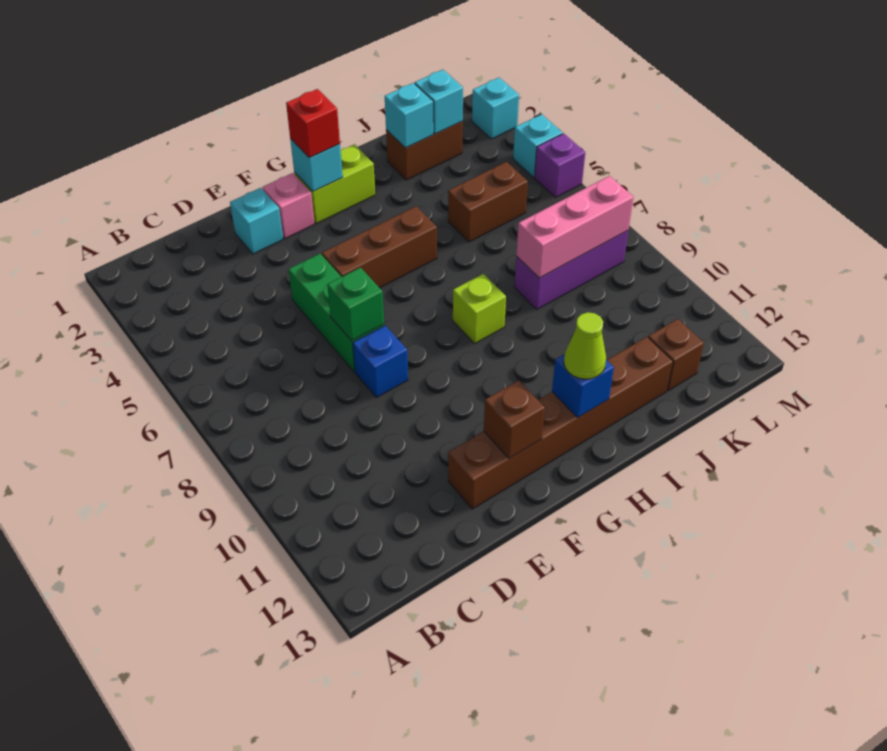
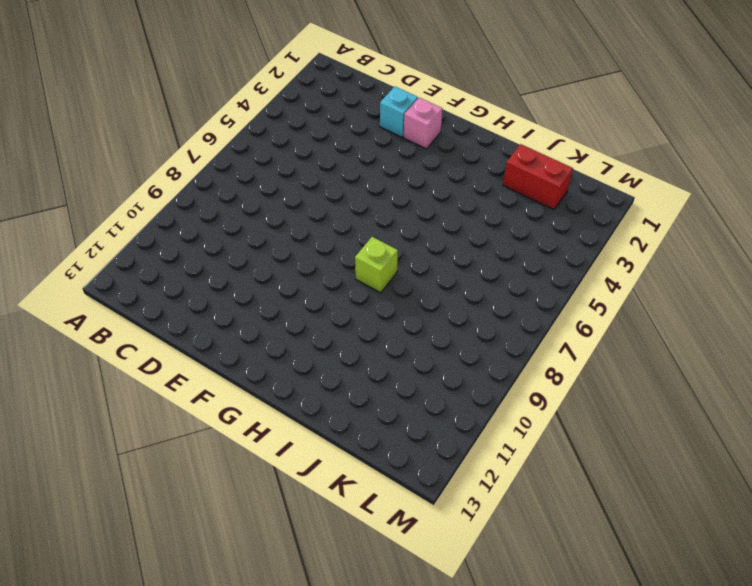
red brick J2:K2 level 1 -> brown brick J2:K2 level 1
none -> green brick E5:E7 level 1
none -> blue brick E8 level 1
none -> brown brick E12:J12 level 1

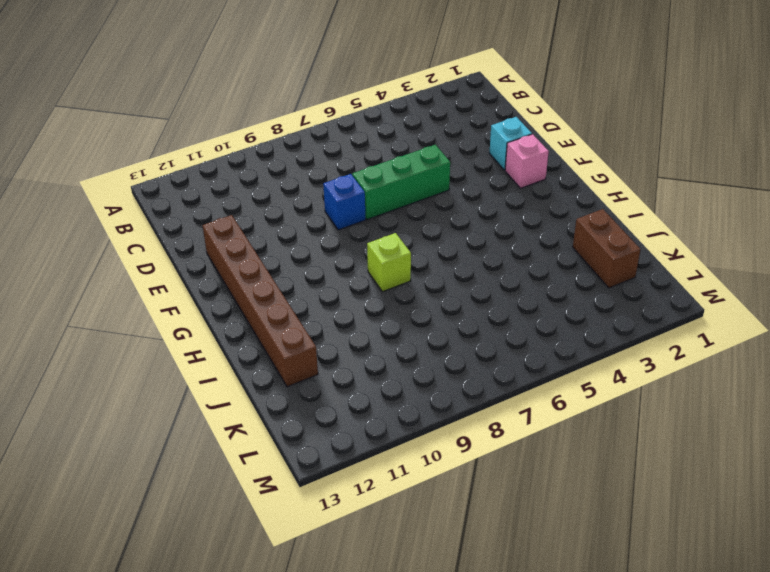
none -> brown brick F5:H5 level 1
none -> lime brick G2:H2 level 1
none -> brown brick J5:K5 level 1

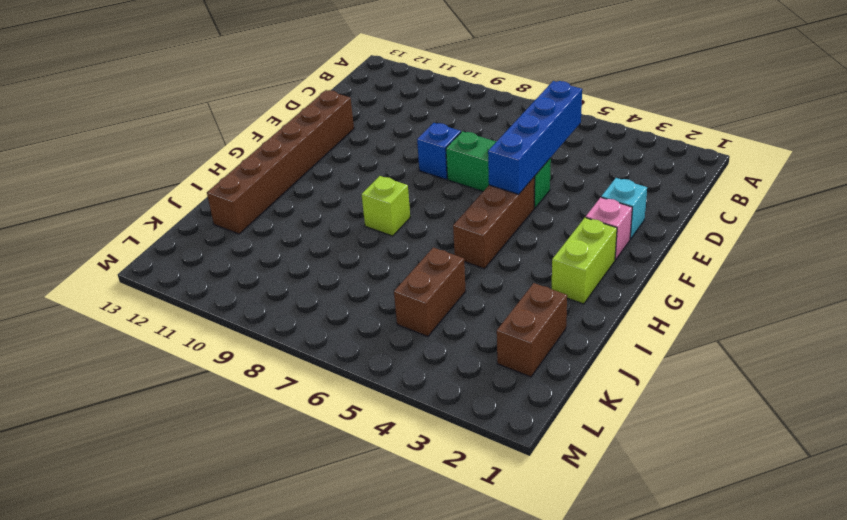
blue brick C5:F5 level 2 -> none
none -> purple brick J8:L8 level 1
none -> brown brick K12 level 1
none -> cyan brick M2 level 1

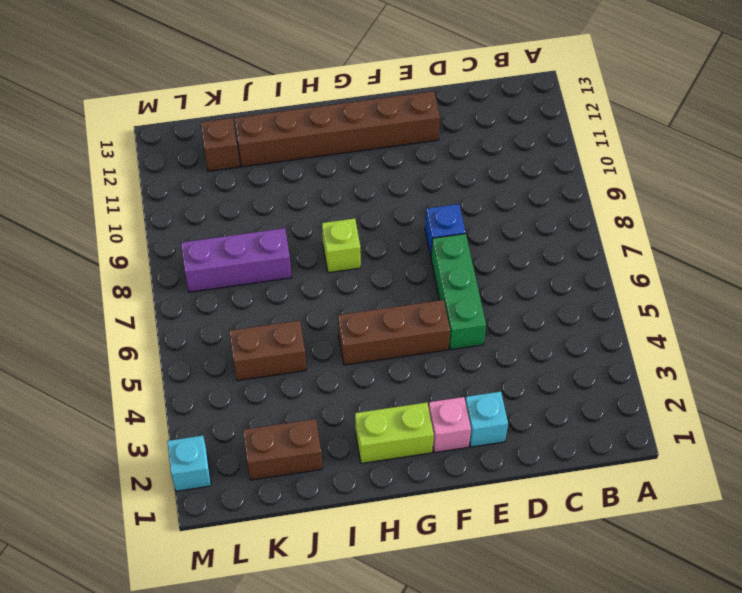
none -> cyan brick M4 level 1
none -> purple brick M5 level 1
none -> green brick E7 level 2

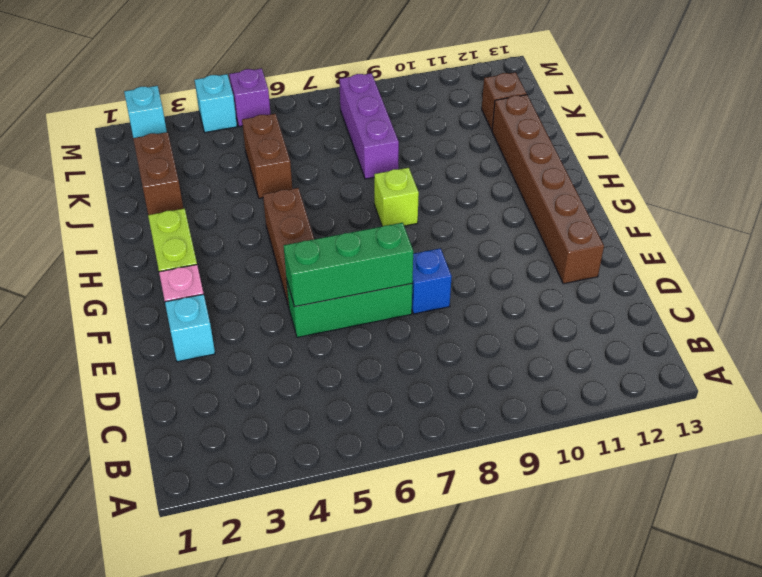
green brick E5:E7 level 2 -> green brick E7 level 2
none -> brown brick F12 level 2
none -> cyan brick G2 level 2
none -> blue brick H12 level 2

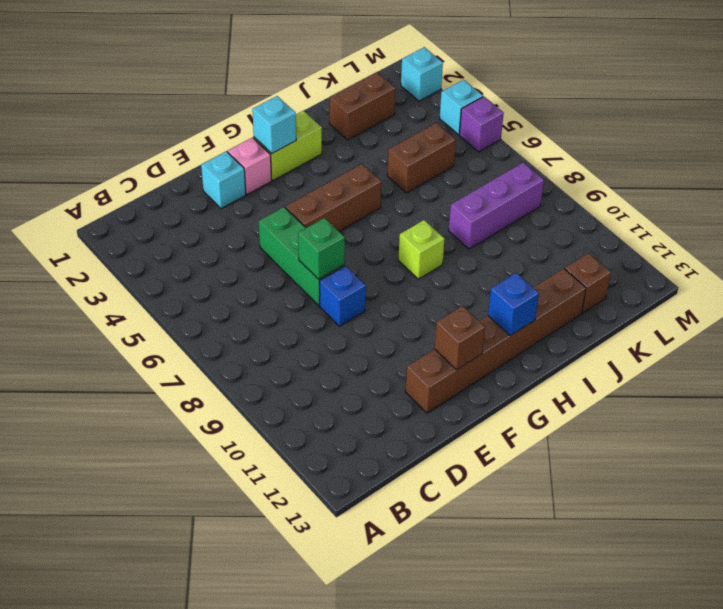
none -> cyan brick J2 level 2
none -> pink brick J8:L8 level 2
none -> cyan brick K2 level 2

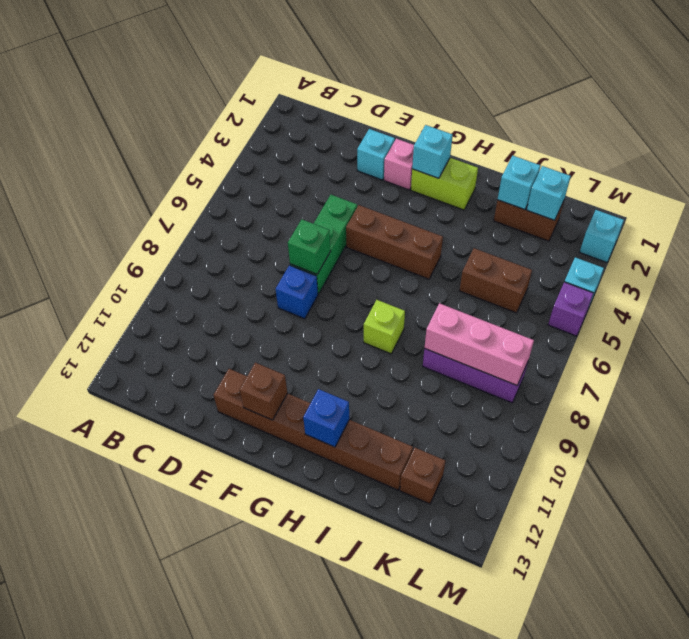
none -> red brick G2 level 3
none -> lime cone H12 level 3

